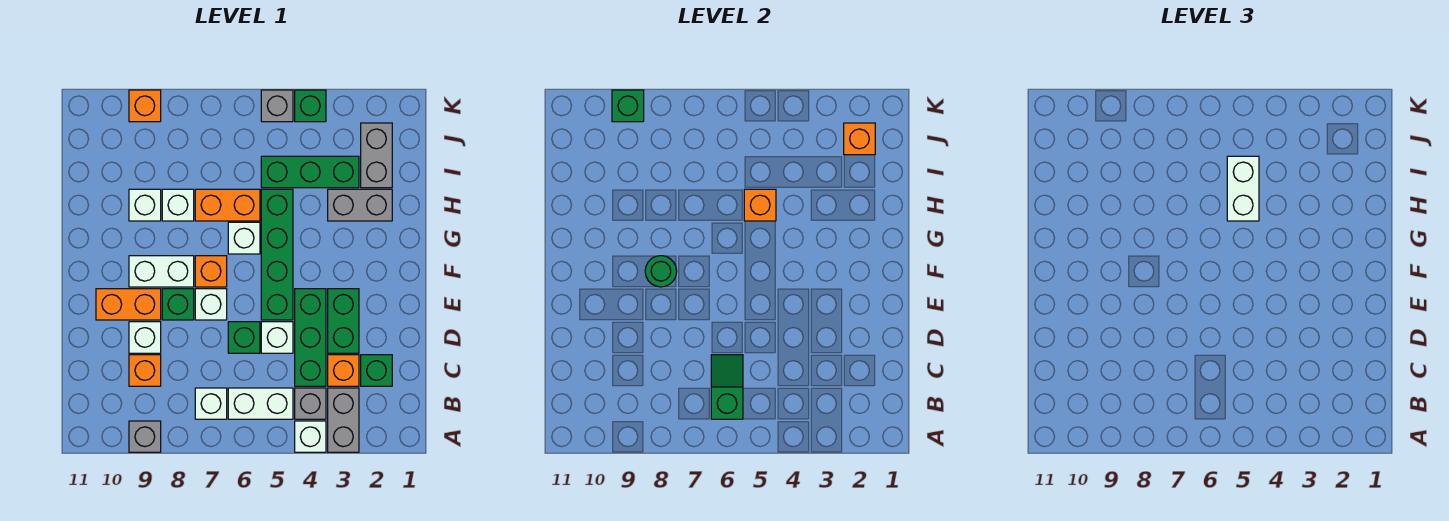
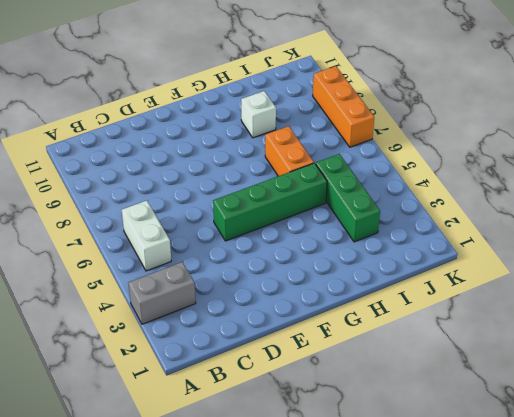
orange brick K7:K9 level 1 -> orange brick K9 level 1
none -> white brick A4 level 1
none -> grey brick A9 level 1
none -> grey brick B4 level 1
none -> white brick B7 level 1

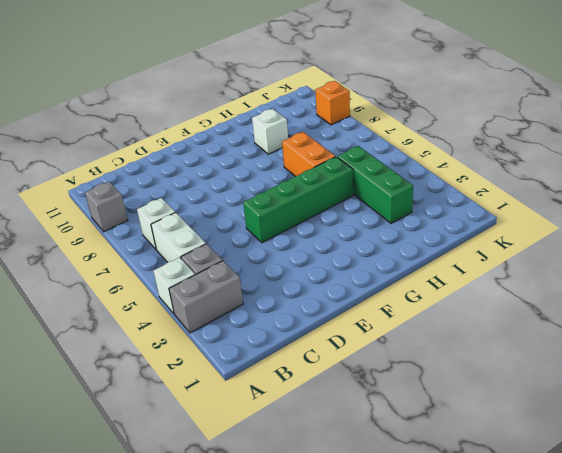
none -> green brick C2 level 1
none -> orange brick C3 level 1
none -> green brick C4:E4 level 1
none -> orange brick C9 level 1

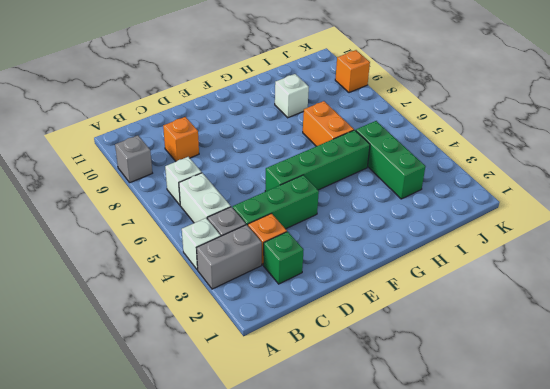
none -> green brick D3:E3 level 1
none -> white brick D5 level 1
none -> green brick D6 level 1
none -> white brick D9 level 1

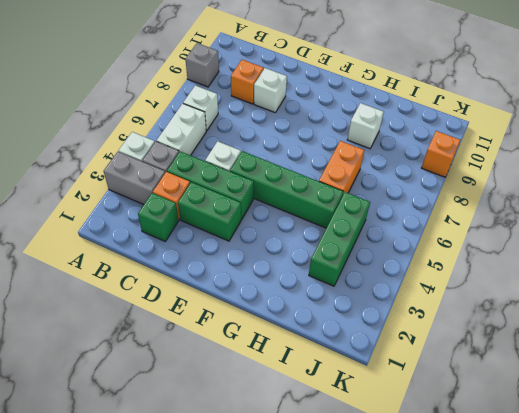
none -> green brick D6 level 1
none -> white brick E7 level 1
none -> green brick E8 level 1
none -> orange brick E9:E10 level 1

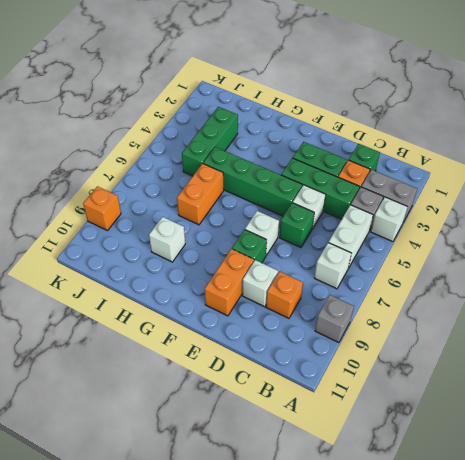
none -> orange brick F7 level 1
none -> white brick F8:F9 level 1
none -> white brick G6 level 1
none -> grey brick H2:H3 level 1

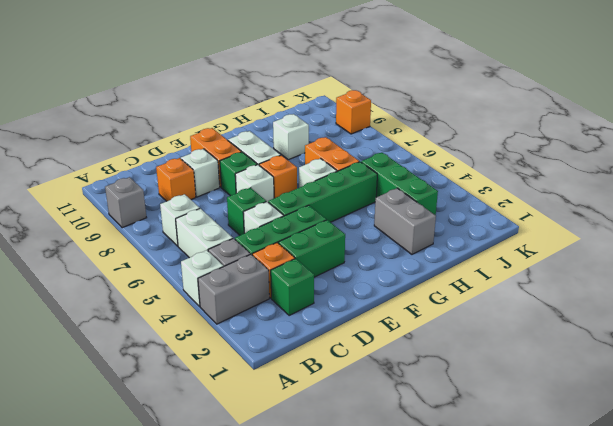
none -> white brick H8 level 1
none -> grey brick I2:J2 level 1
none -> green brick K4 level 1
none -> grey brick K5 level 1

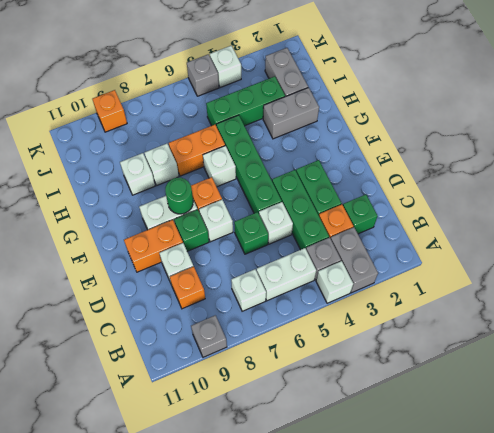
white brick K4 level 1 -> green brick K4 level 1
none -> green slope B6:C6 level 2 top B
none -> orange brick H5 level 2
none -> orange brick J2 level 2
none -> green brick K9 level 2

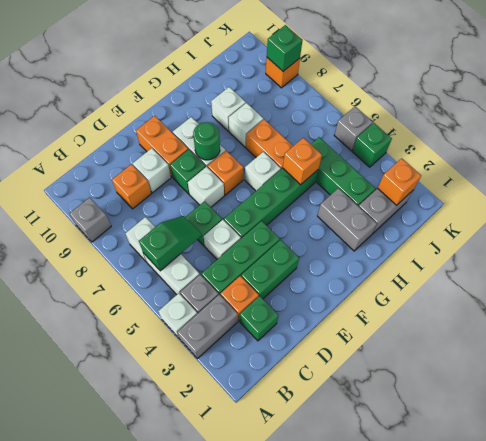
none -> white brick H5:I5 level 3

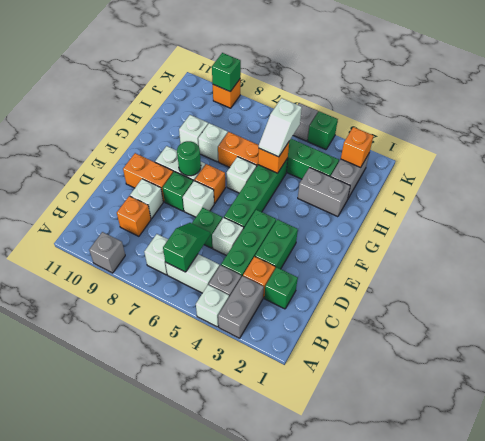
white slope H5:I5 level 3 top I -> white brick H5:I5 level 3

